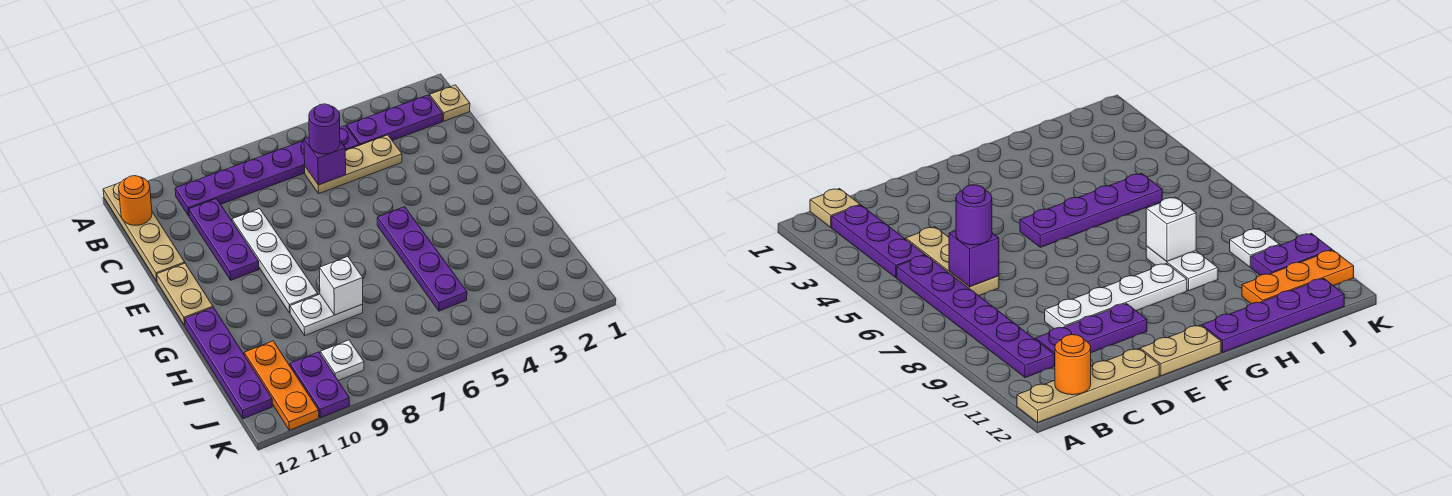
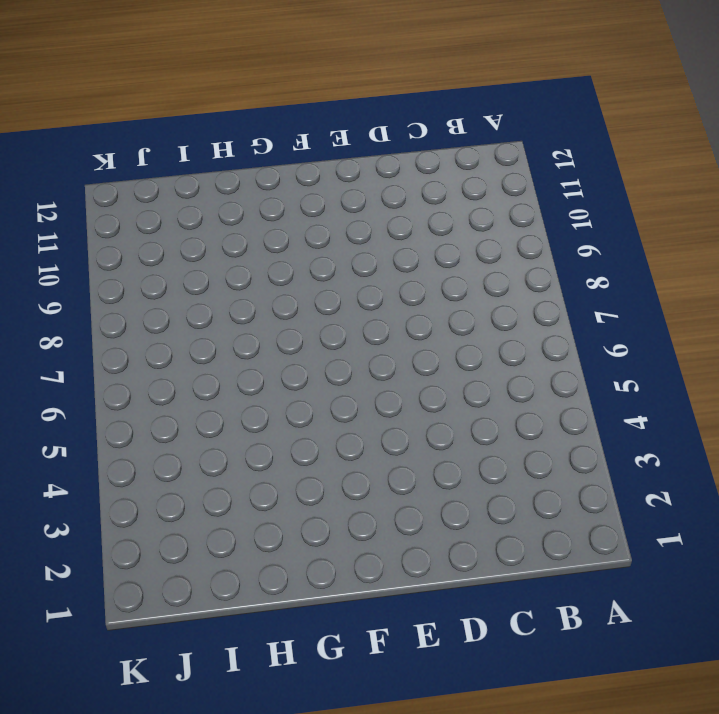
none -> tan plate A12:D12 level 1
none -> tan plate B1 level 1
none -> purple plate B2:B4 level 1

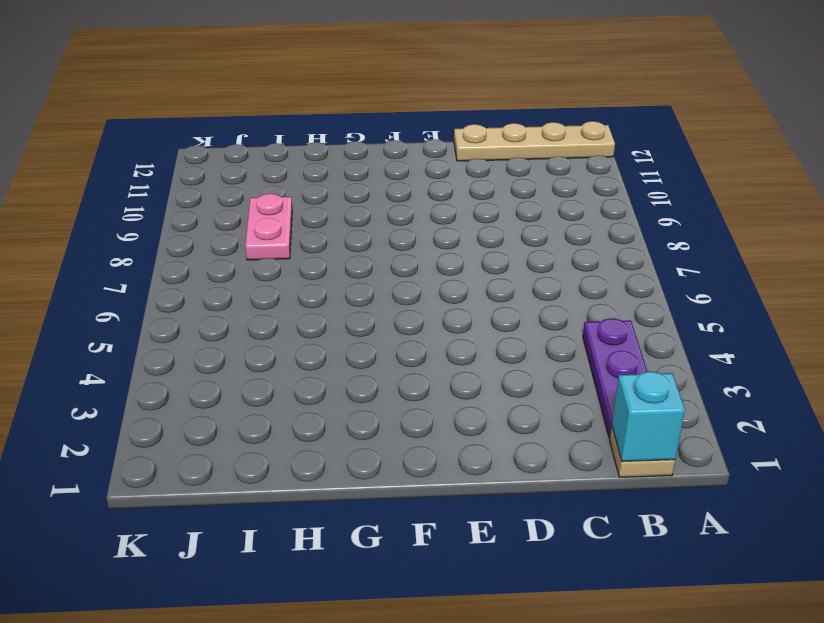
cyan brick B1 level 2 -> none
pink plate I8:I9 level 1 -> none
none -> purple plate B5:B10 level 1
none -> tan plate C4:C6 level 1
none -> purple plate C10:E10 level 1

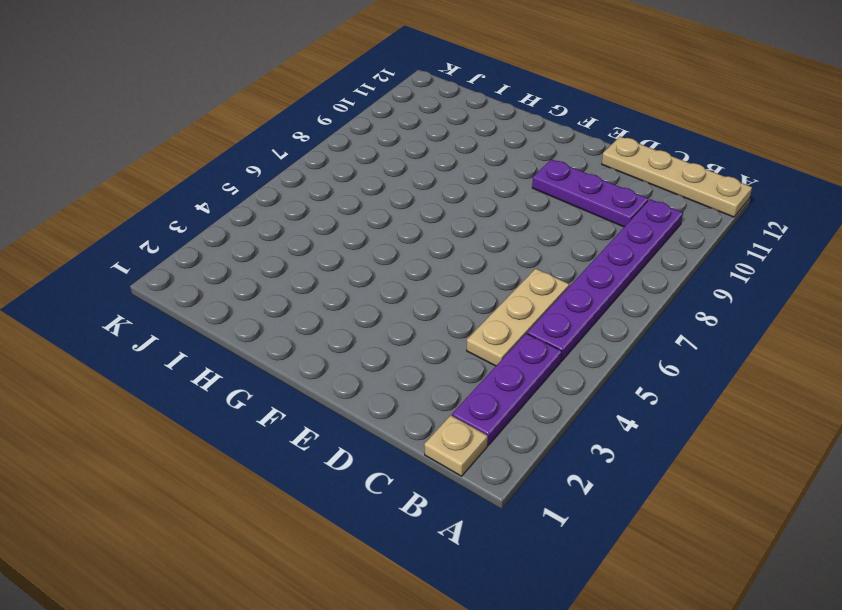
none -> white plate D9:G9 level 1
none -> tan plate E12:F12 level 1
none -> purple plate F5:I5 level 1

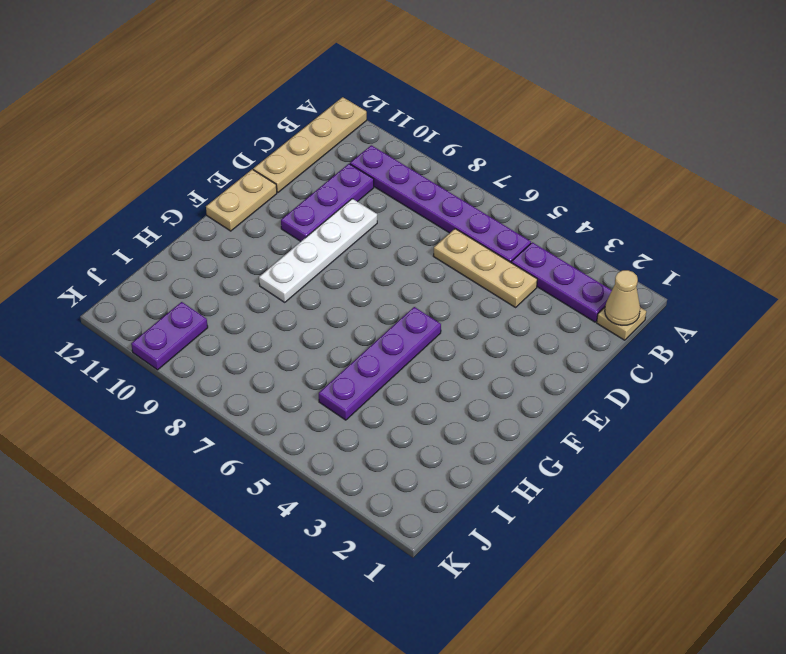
tan cone B1 level 2 -> none
none -> purple plate G12:J12 level 1
none -> white plate H8:H9 level 1
none -> orange plate I11:K11 level 1

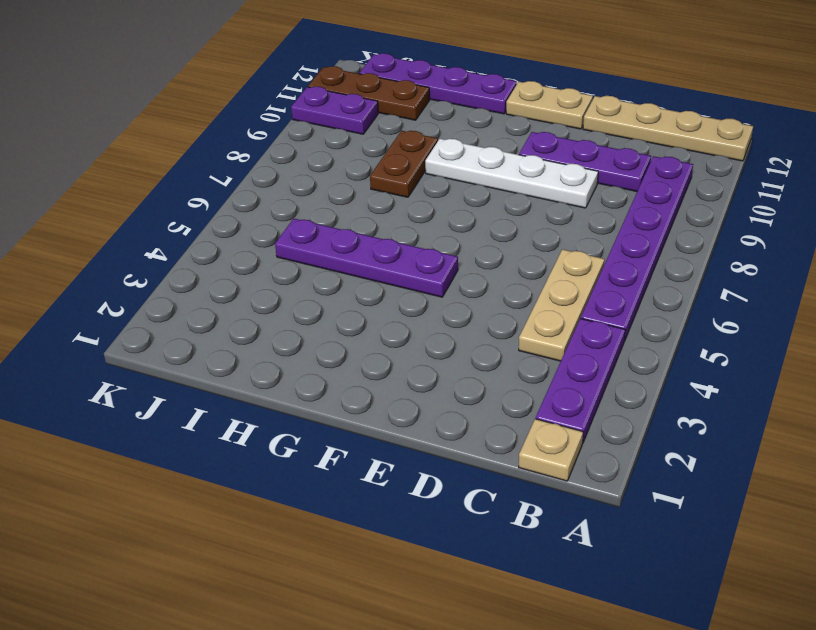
brown plate H8:H9 level 1 -> white plate H8:H9 level 1
brown plate I11:K11 level 1 -> orange plate I11:K11 level 1
none -> white plate J9 level 1
none -> orange round brick B12 level 2
none -> purple brick C6 level 2

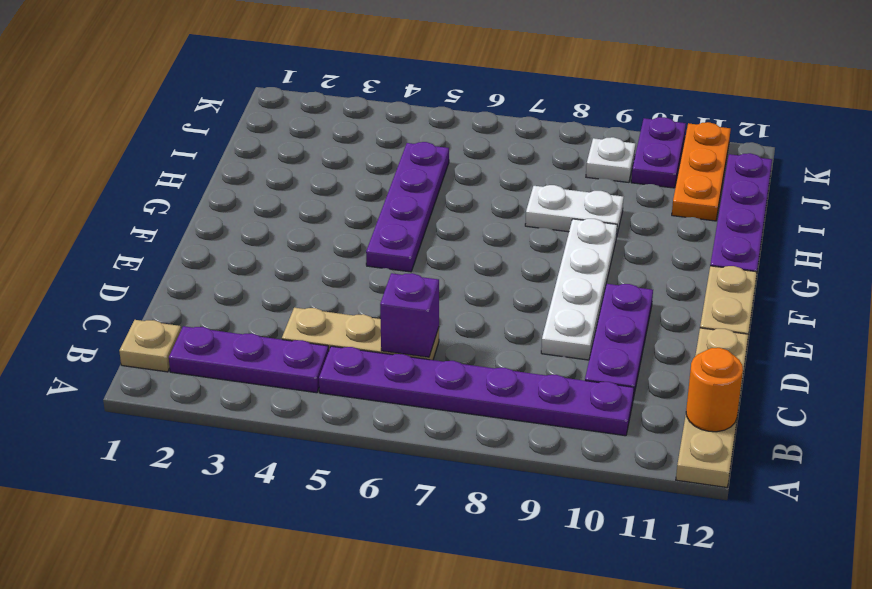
none -> white brick H8 level 2
none -> purple round brick C6 level 3

